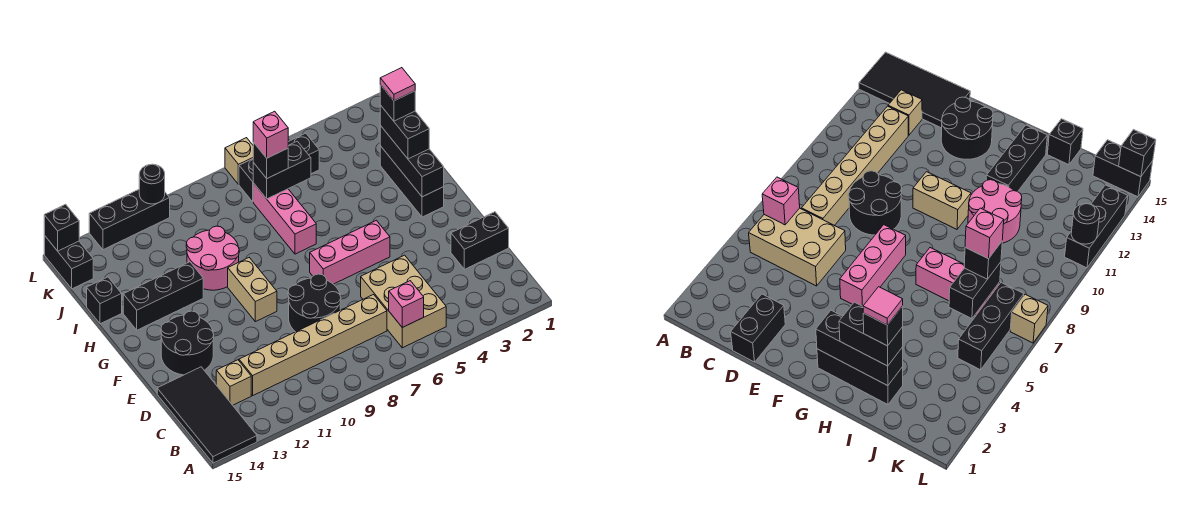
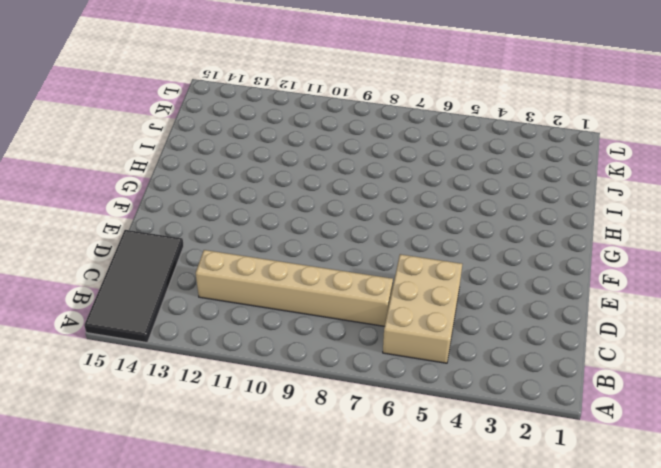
none -> tan brick C13 level 1
none -> black brick D1:D2 level 1
none -> black round brick D8:E9 level 1

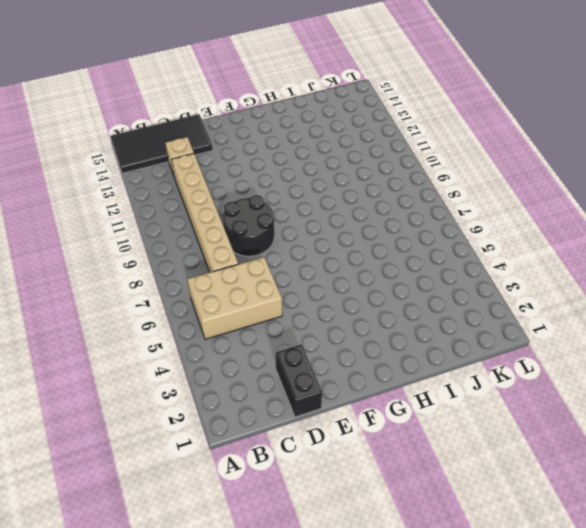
none -> black round brick E13:F14 level 1
none -> pink brick F5:F7 level 1
none -> tan brick F10:G10 level 1

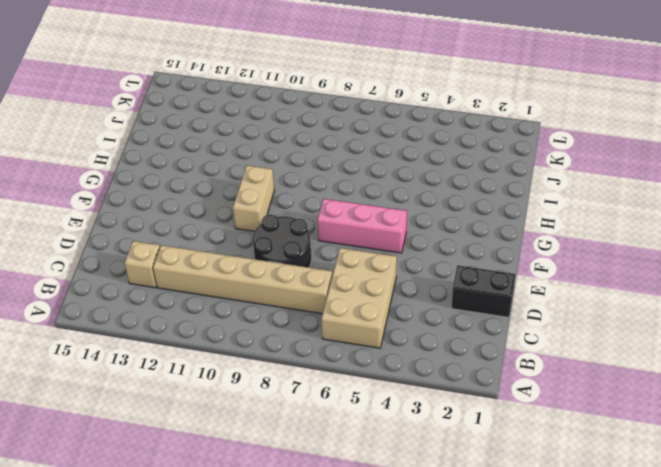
none -> black tile A14:D15 level 1
none -> black round brick E13:F14 level 1
none -> black brick G2:I2 level 1

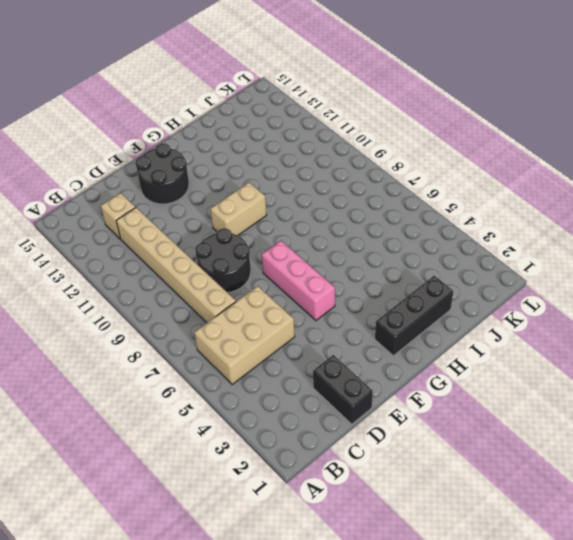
none -> black tile A14:D15 level 1
none -> pink brick H7:J7 level 1
none -> pink round brick H10:I11 level 1

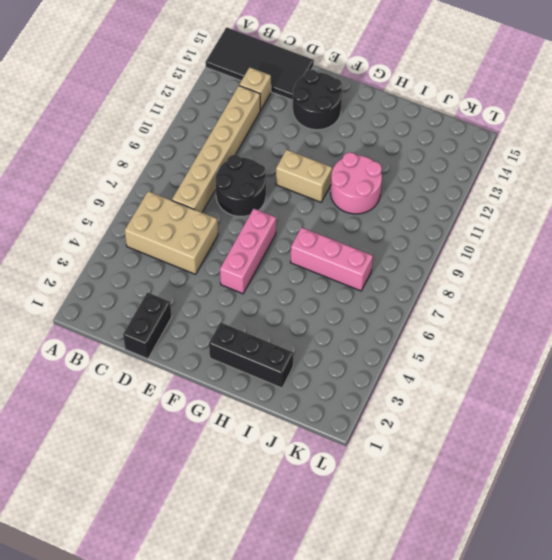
none -> black brick H12:H14 level 1
none -> black brick I15 level 1
none -> black brick K5:K7 level 1

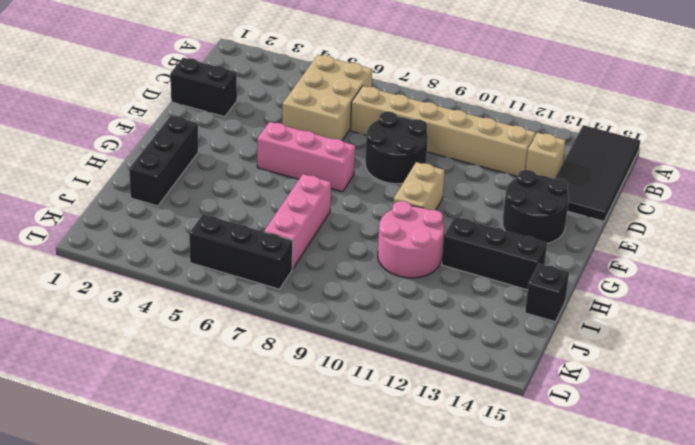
none -> black brick K15:L15 level 1
none -> tan brick L7 level 1
none -> black brick L11:L13 level 1

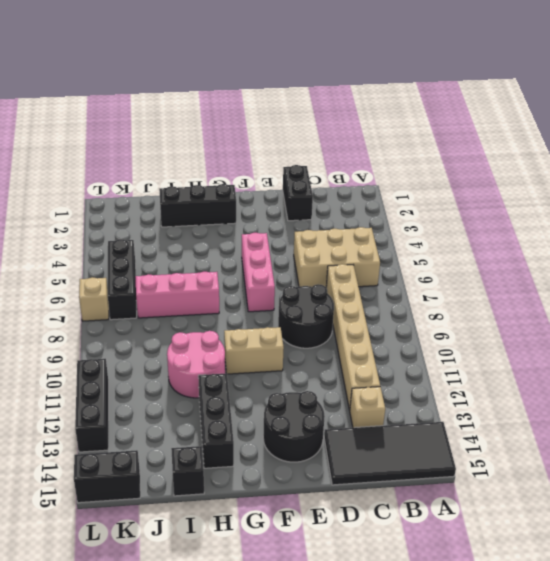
none -> pink brick B6 level 2
none -> black brick G2:I2 level 2
none -> black brick J6:J7 level 2

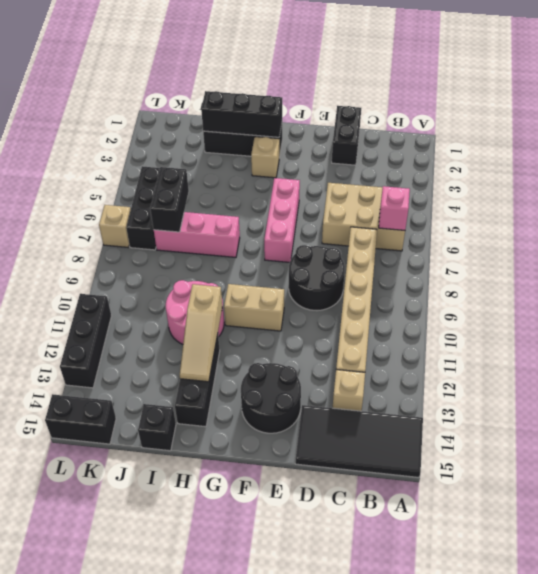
tan brick G3 level 1 -> none
tan slope H11:H13 level 2 top 11 -> none
none -> black round brick L11 level 2
none -> black brick L15 level 2
none -> black brick H2:I2 level 3

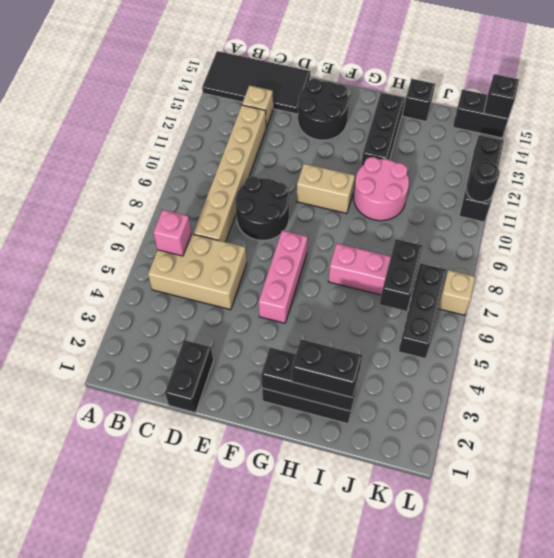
none -> black brick J7 level 3
none -> black brick I2 level 4
none -> pink brick J7 level 4

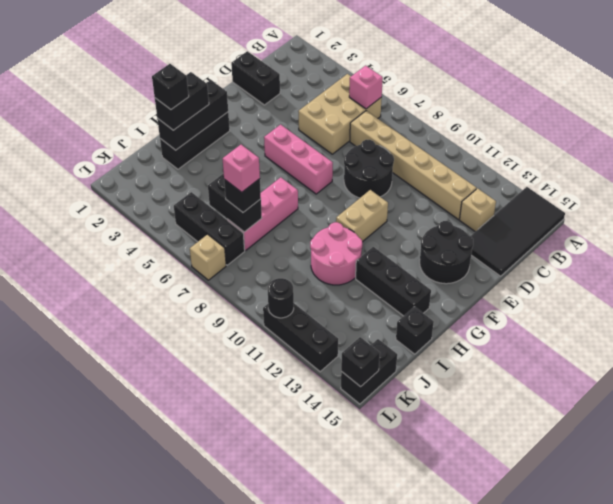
none -> pink tile I2 level 5

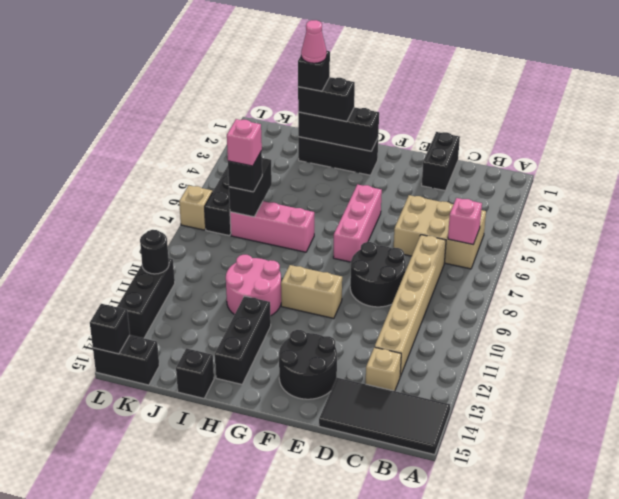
pink cone I2 level 5 -> pink tile I2 level 5

